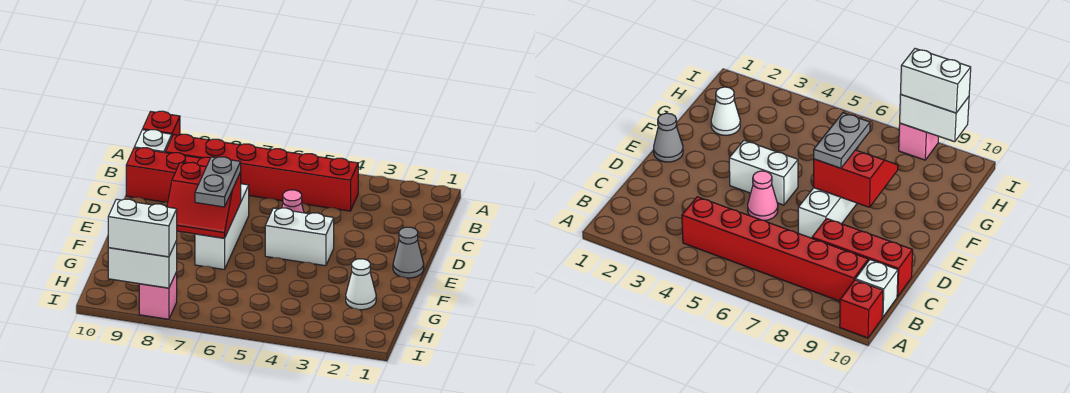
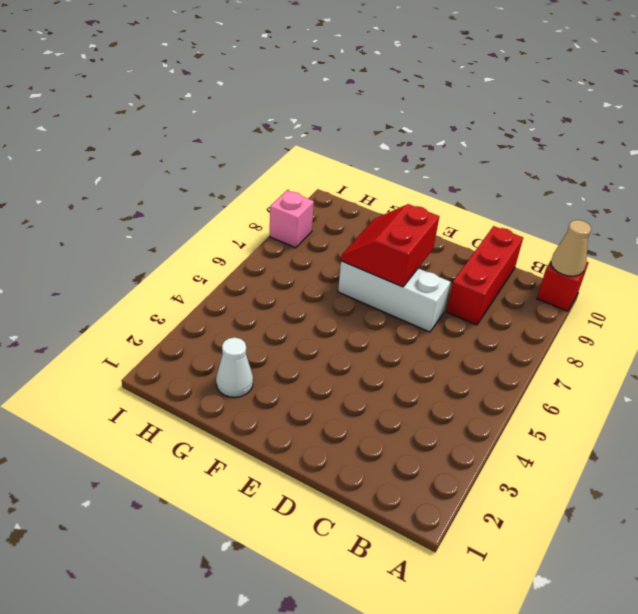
tan cone A10 level 2 -> none
none -> red brick B4:B9 level 1
none -> white brick B10 level 1
none -> pink cone D5 level 1

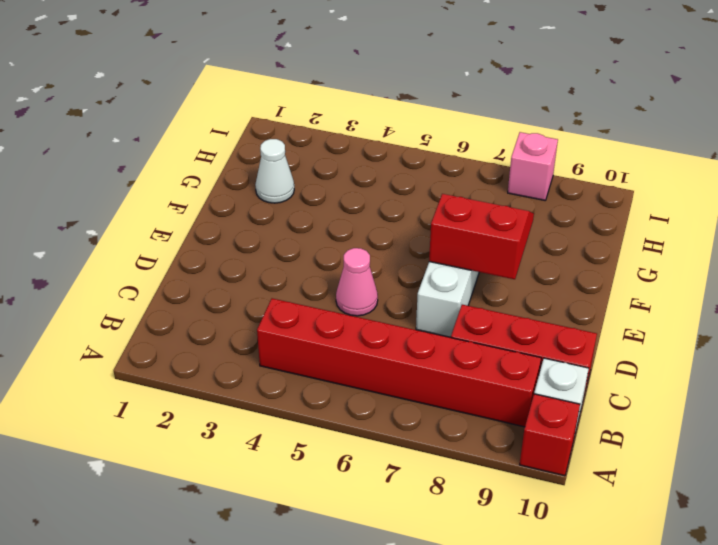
none -> grey cone E1 level 1
none -> white brick E4:E5 level 1
none -> white brick I8:I9 level 2

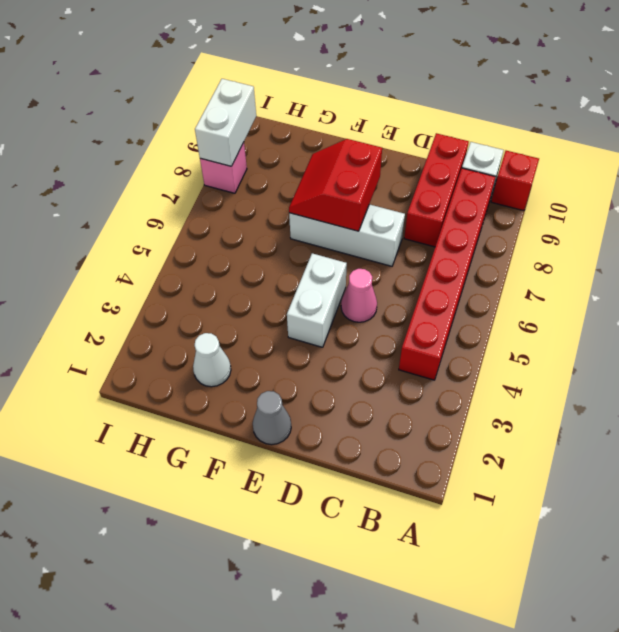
none -> grey plate E7:F7 level 3
none -> white brick I8:I9 level 3

